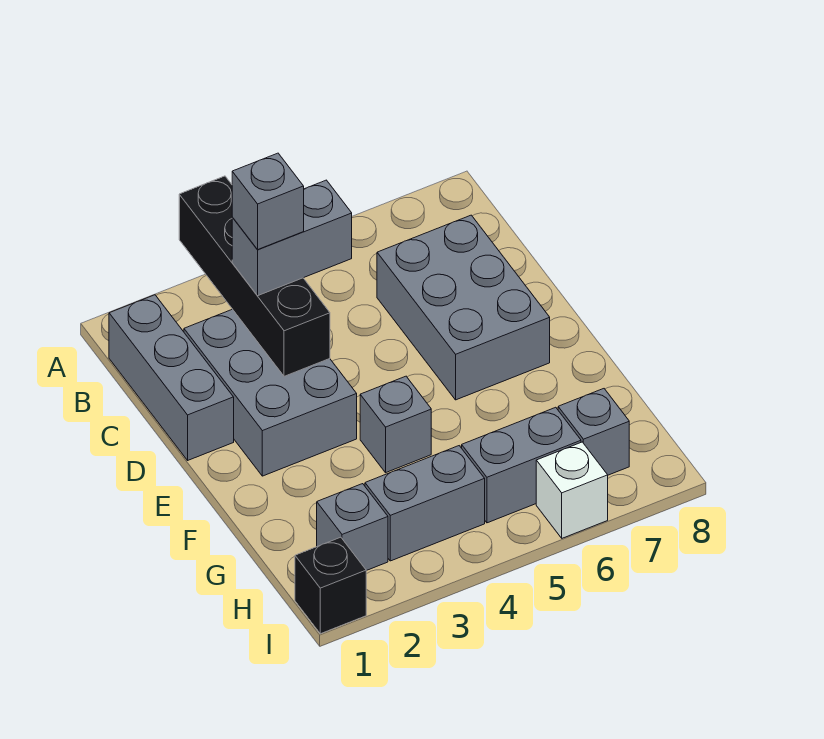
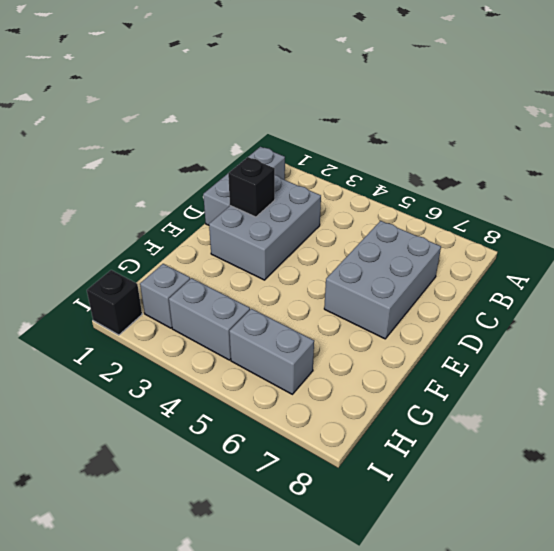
black brick D2 level 2 -> none
none -> grey brick F4 level 1
none -> grey brick H7 level 1
none -> white brick I6 level 1

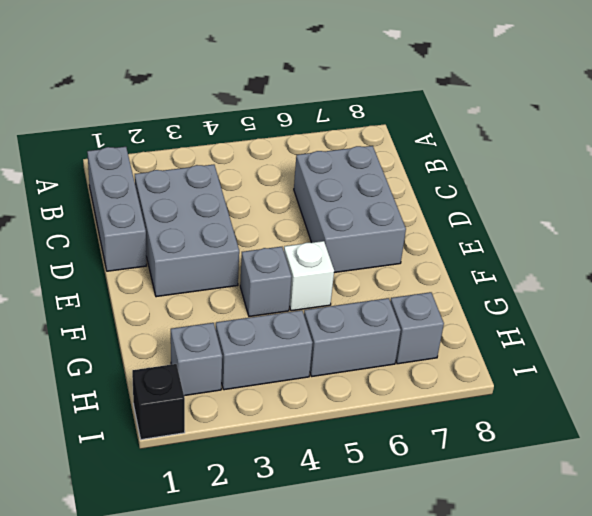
white brick F5 level 1 -> white brick I6 level 1
none -> black brick A3:D3 level 2
none -> grey brick C3:C4 level 3
none -> grey brick C3 level 4

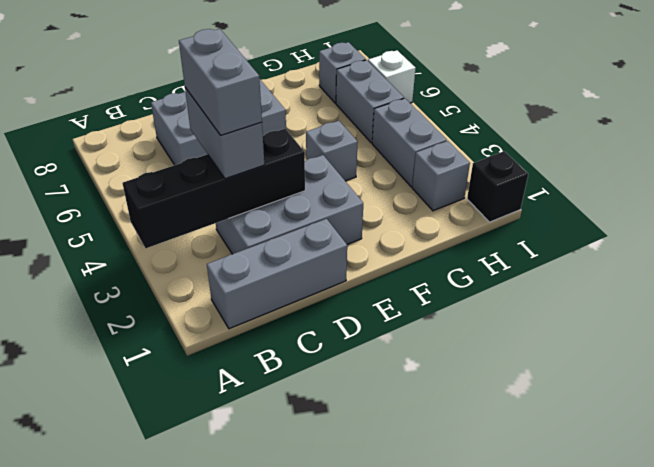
grey brick C3:C4 level 4 -> grey brick C3 level 4

